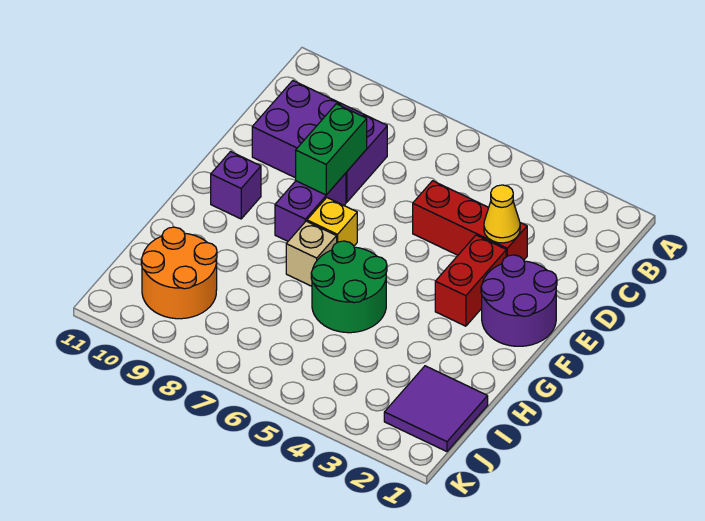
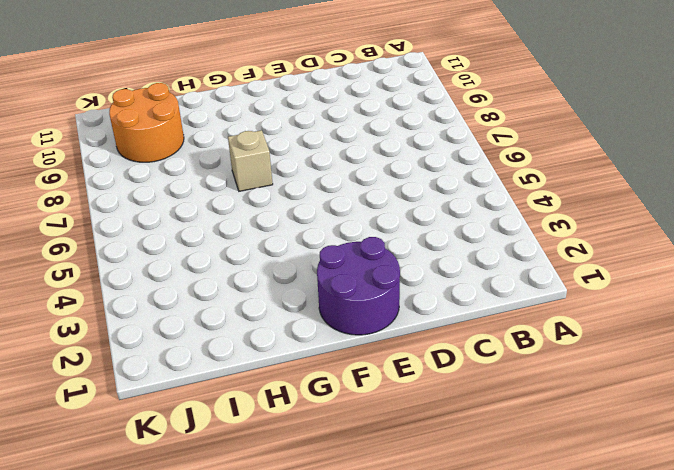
none -> purple brick C8:D10 level 1
none -> red brick D3:D5 level 1
none -> red brick E3:F3 level 1

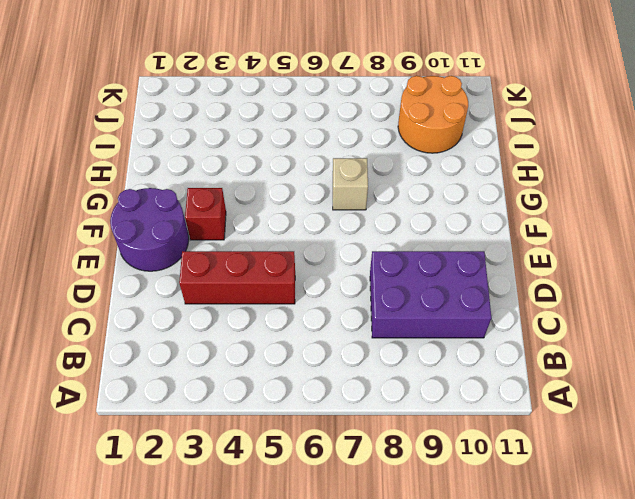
red brick F3 level 1 -> red brick E3:F3 level 1
none -> purple brick E8:F8 level 1
none -> yellow brick F7 level 1
none -> purple brick F10 level 1

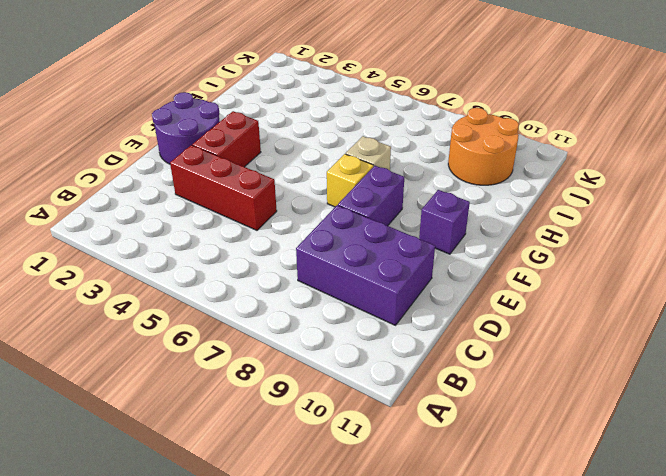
none -> green round brick G5:H6 level 1
none -> purple tile I1:J2 level 1
none -> yellow cone D3 level 2

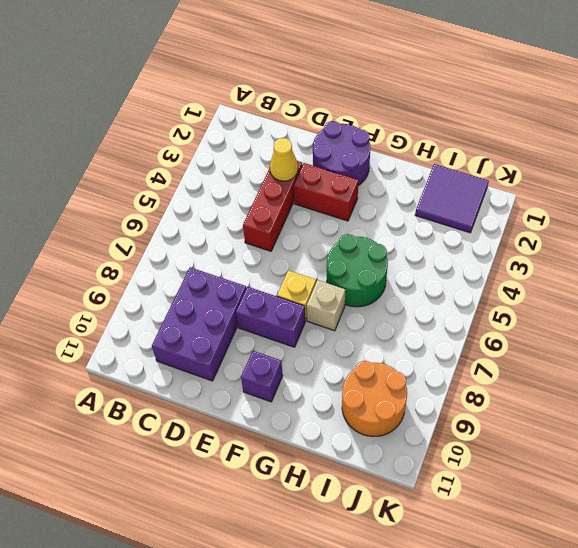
none -> green brick D8:E8 level 2

